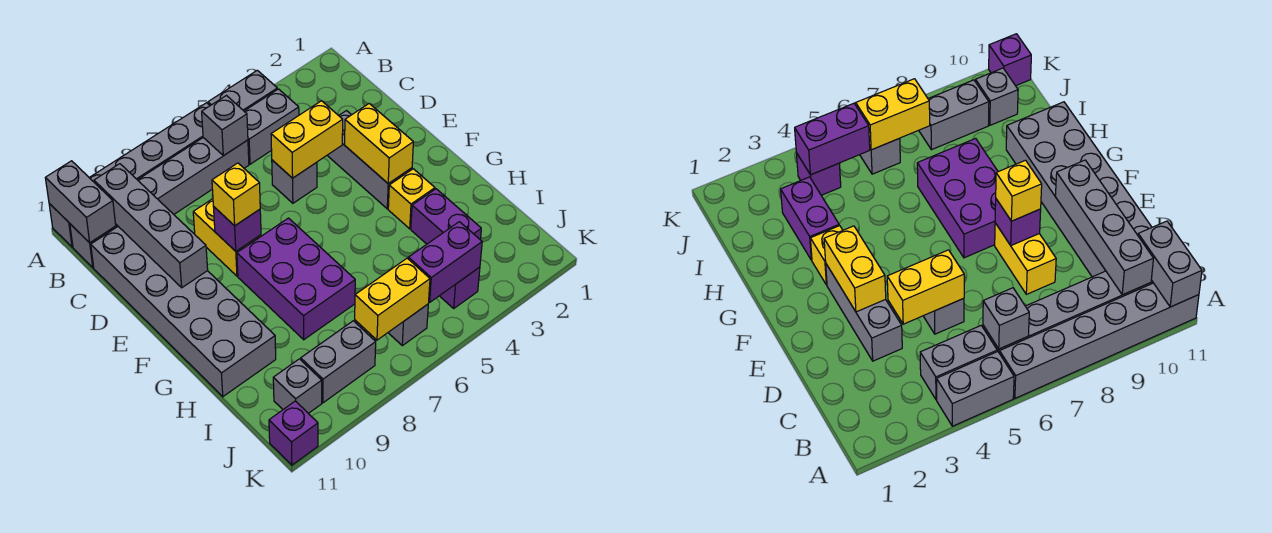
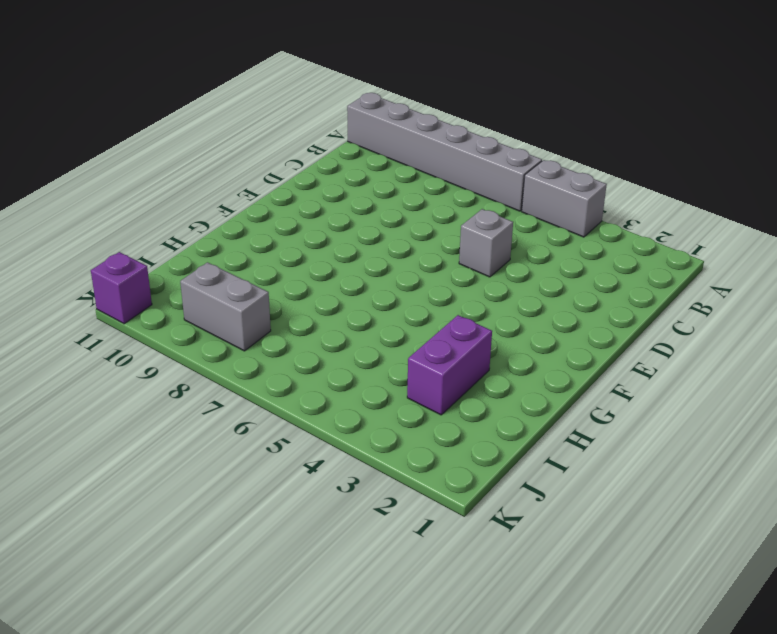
none -> grey brick B4:B5 level 1
none -> grey brick B6:B11 level 1
none -> grey brick C10:H11 level 1

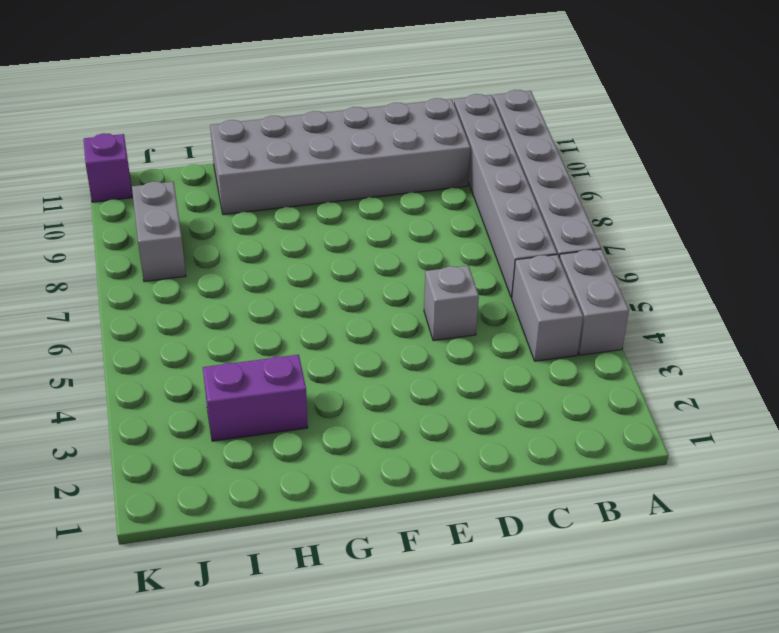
none -> grey brick D3:F3 level 1
none -> yellow brick D8:E8 level 1
none -> purple brick F7:H8 level 1

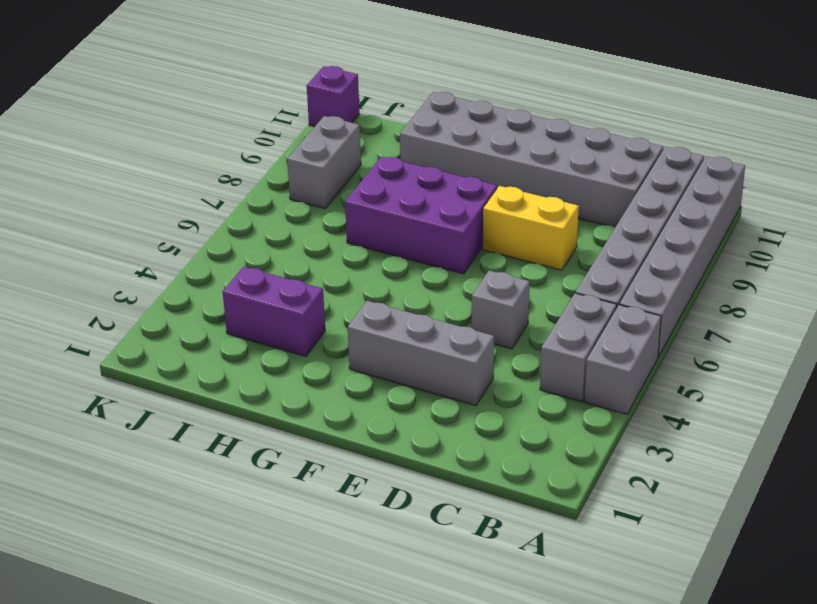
none -> yellow brick G3 level 1
none -> purple brick J4 level 1
none -> grey brick J6 level 1

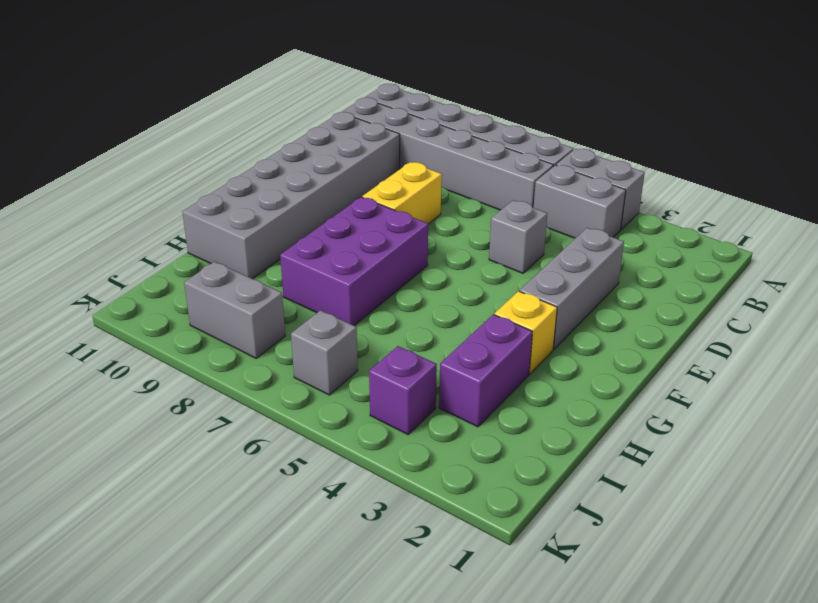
none -> grey brick J10 level 1
none -> purple brick K11 level 1
none -> grey brick A11:B11 level 2

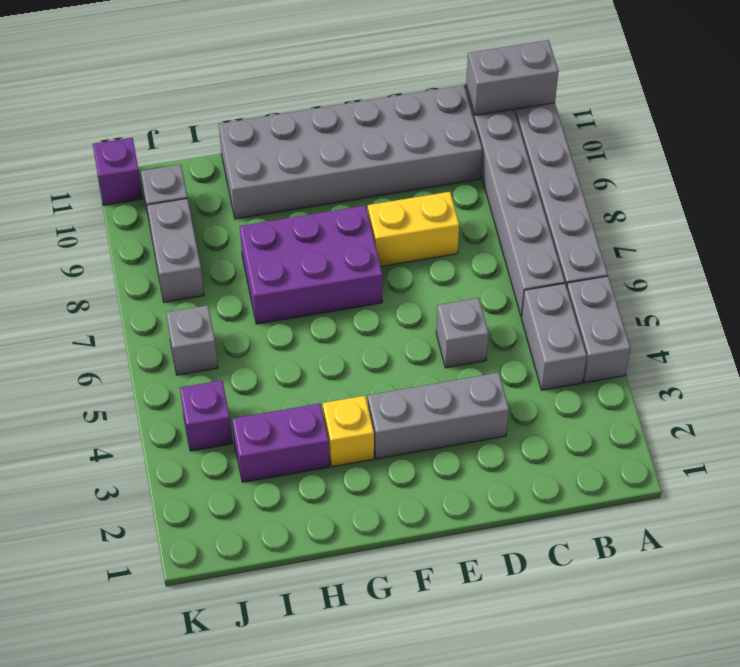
none -> grey brick B6 level 2
none -> grey brick B10:E10 level 2
none -> yellow brick D4:D5 level 2

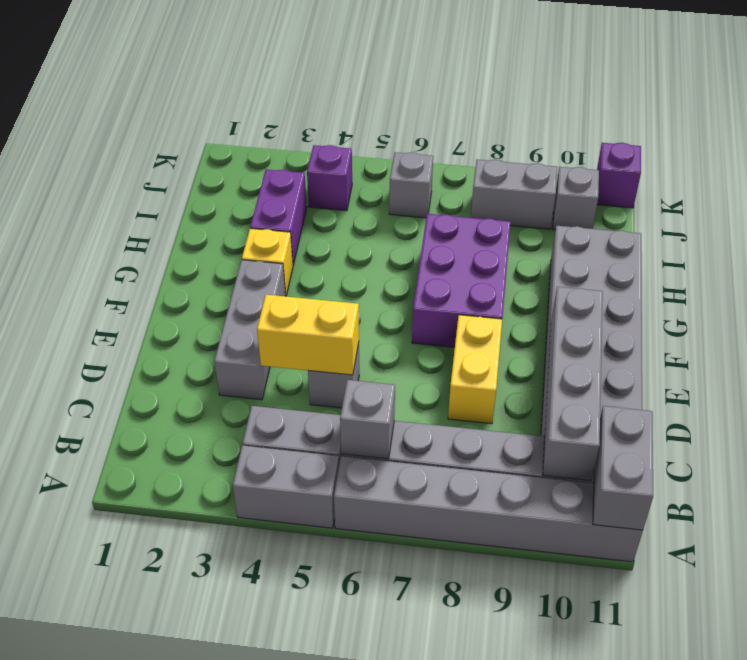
none -> yellow brick E3:F3 level 2
none -> purple brick E8 level 2
none -> purple brick J4:J5 level 2

